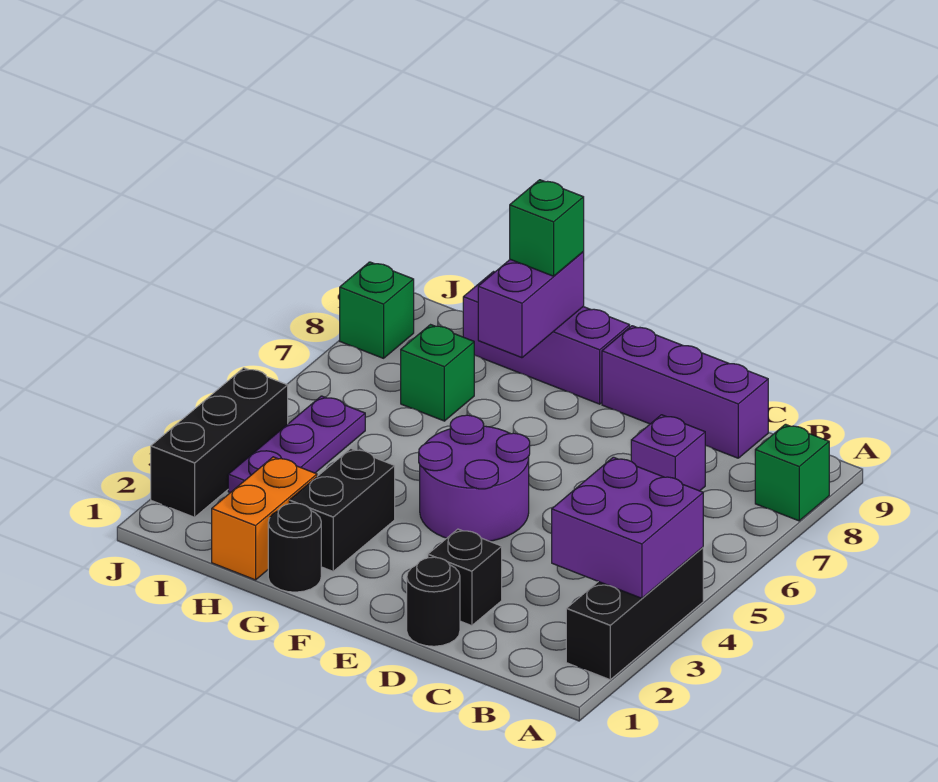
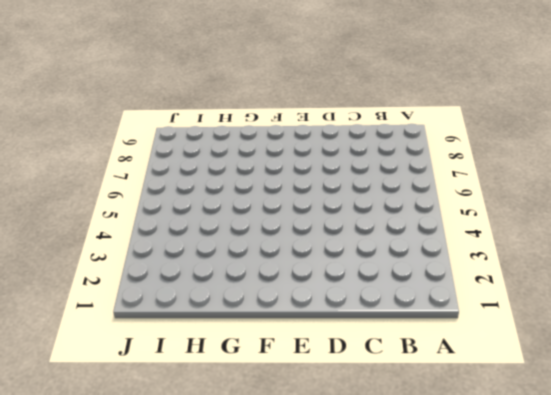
none -> black brick A2:A4 level 1
none -> green brick A8 level 1
none -> purple brick C7 level 1

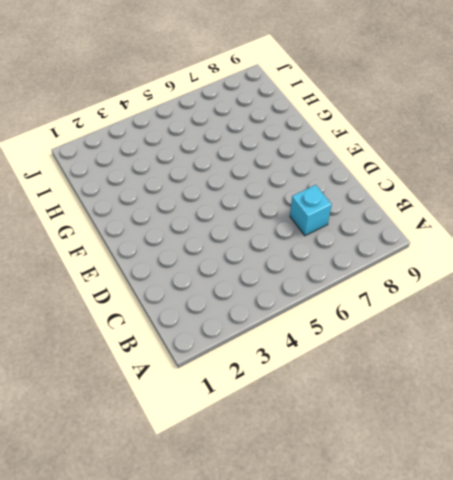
cyan brick C7 level 1 -> purple brick C7 level 1
none -> black brick A2:A4 level 1
none -> green brick A8 level 1
none -> purple brick C9:E9 level 1

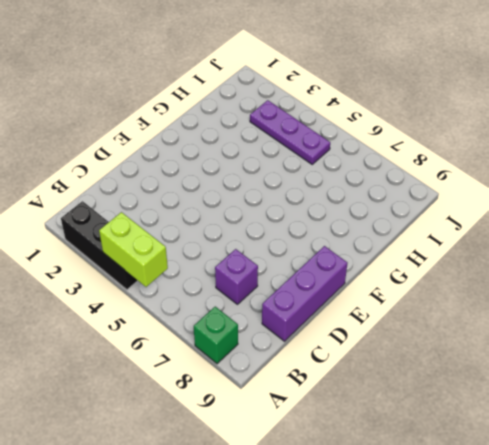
lime brick A4:A5 level 2 -> purple brick A3:B4 level 2
none -> black round brick D1 level 1
none -> black brick D2 level 1
none -> purple round brick E4:F5 level 1

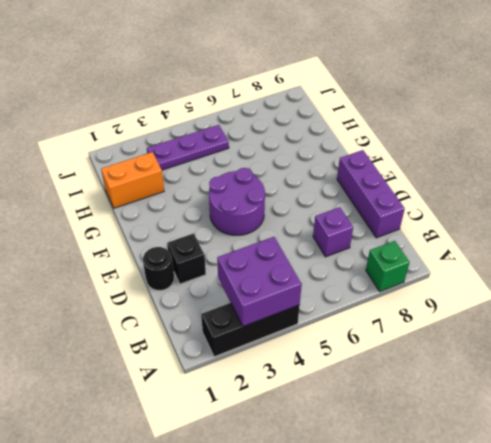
none -> purple brick F9:H9 level 1
none -> black round brick G1 level 1
none -> black brick G2:G3 level 1

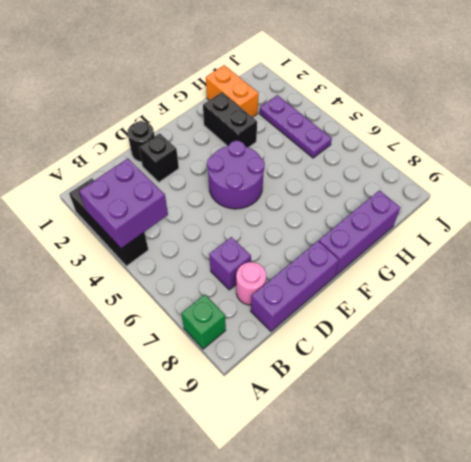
pink round brick C8 level 1 -> none
none -> black round brick G1 level 1
none -> green brick H7 level 1
none -> black brick J2:J4 level 1

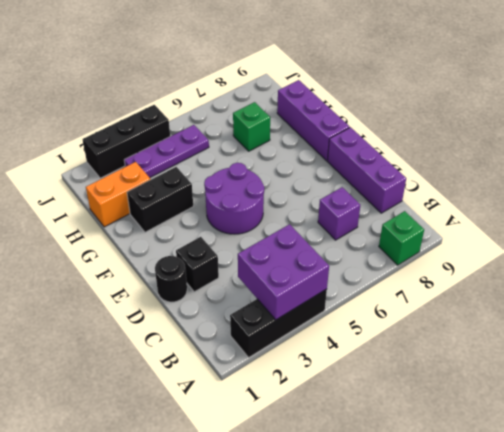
none -> black round brick G1 level 1
none -> green brick J8 level 1
none -> purple brick G8:G9 level 2

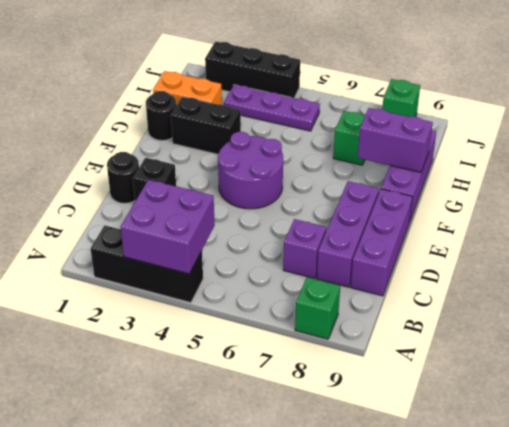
purple brick C8:E8 level 1 -> none
none -> green brick G9 level 3

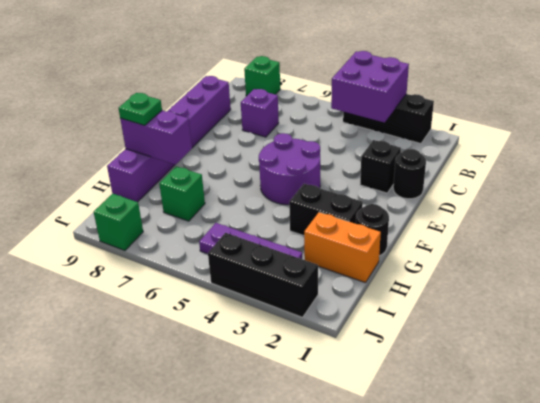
green plate G9 level 3 -> green brick G9 level 3

